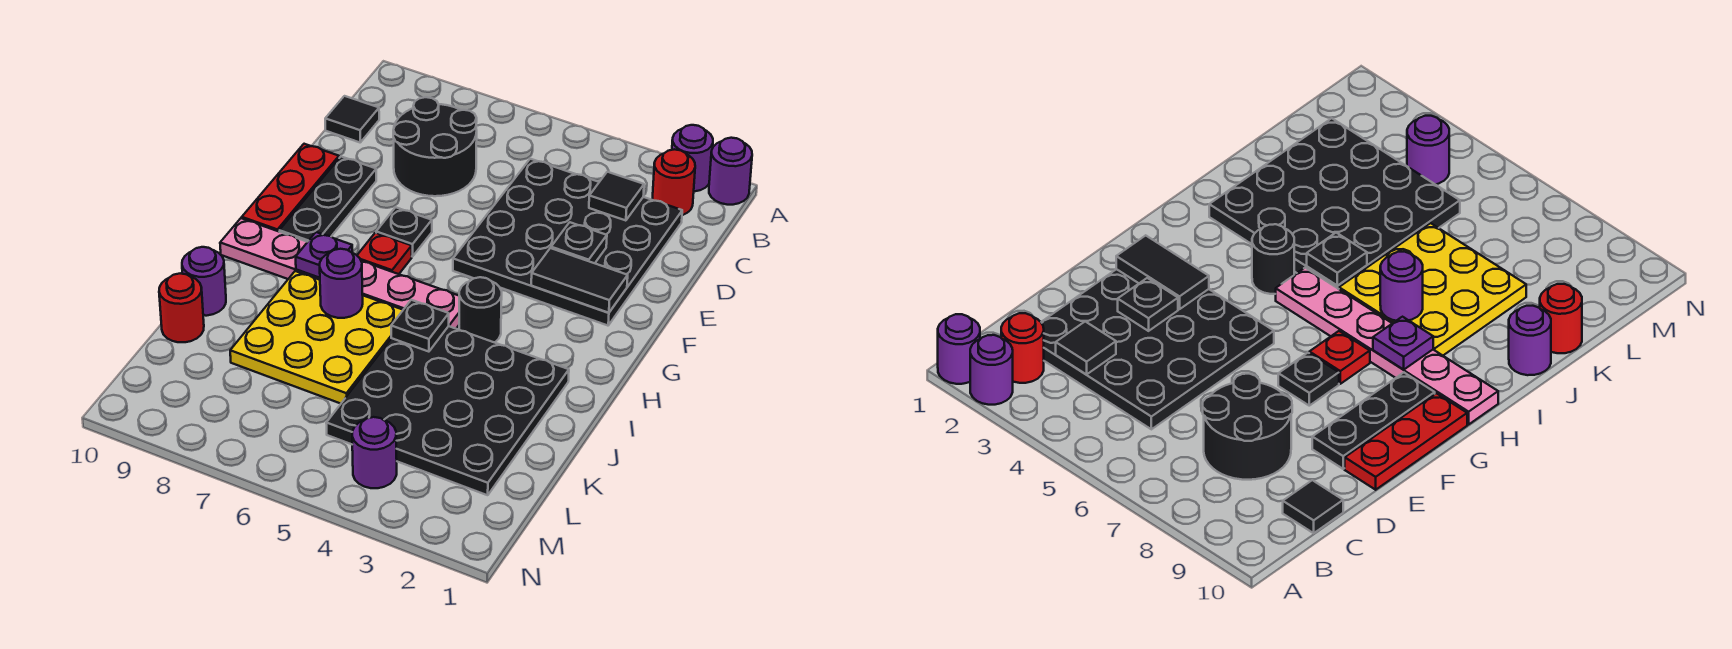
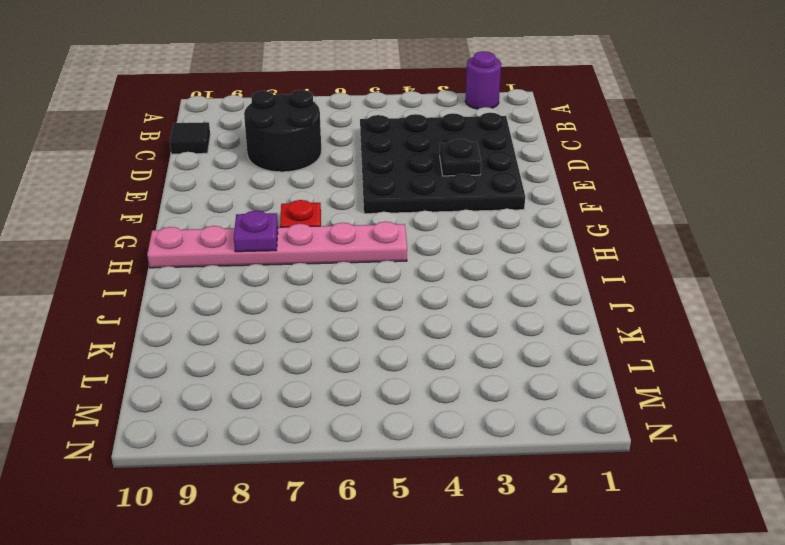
none -> purple round brick A1 level 1
none -> red round brick B2 level 1
none -> black plate E9:G9 level 1

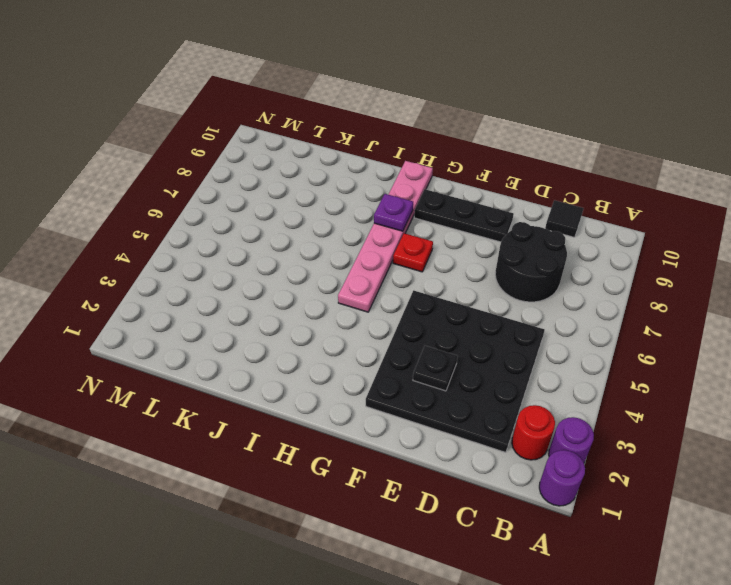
none -> red plate E10:G10 level 1
none -> black plate F7 level 1
none -> black round brick H4 level 1

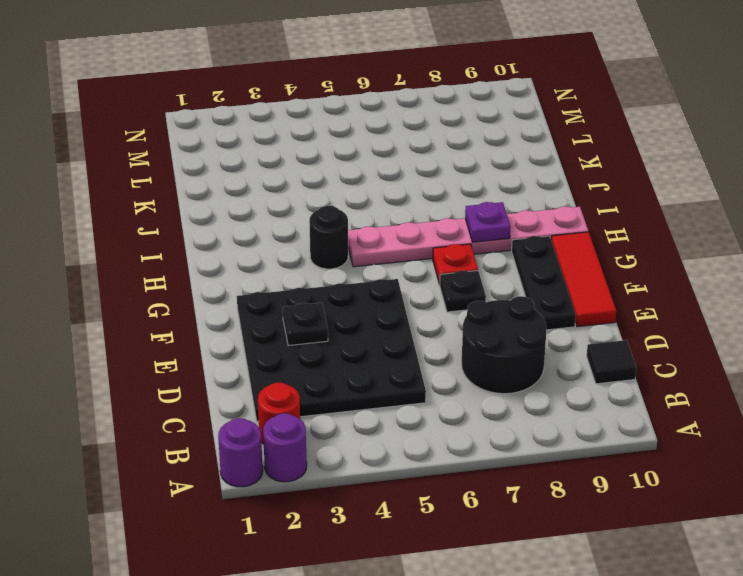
red tile E10:G10 level 1 -> red plate E10:G10 level 1
none -> black plate I2:L5 level 1
none -> yellow plate I6:K8 level 1
none -> purple round brick J10 level 1

